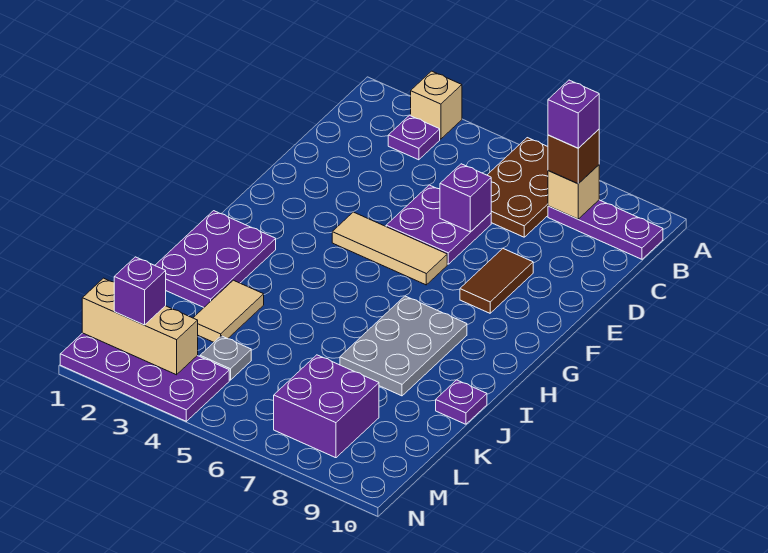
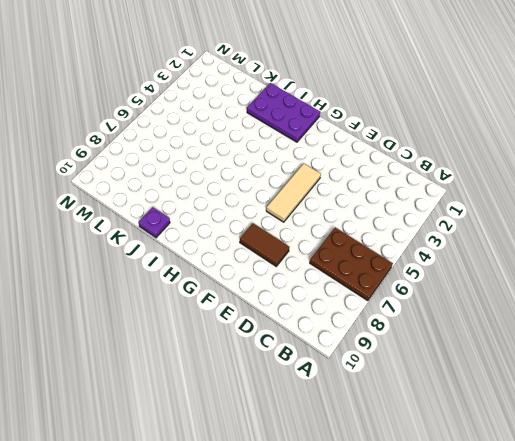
none -> tan brick A3 level 1
none -> purple plate B3 level 1
none -> purple plate B8:B10 level 1

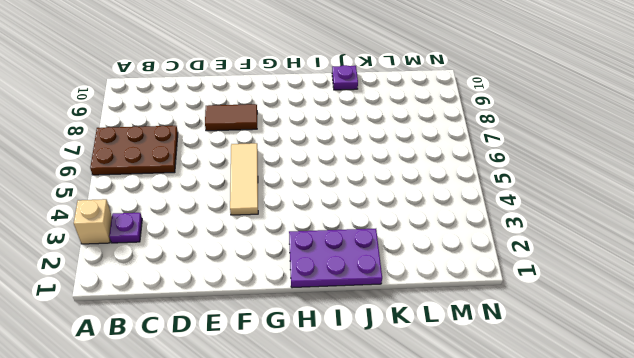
none -> purple plate B8:B10 level 1
none -> purple plate D5:E6 level 1
none -> grey plate H7:J8 level 1

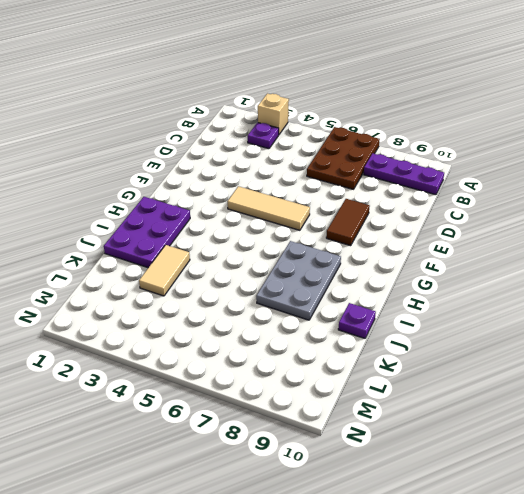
none -> purple plate D5:E6 level 1
none -> grey plate L4 level 1
none -> purple brick L7:M8 level 1

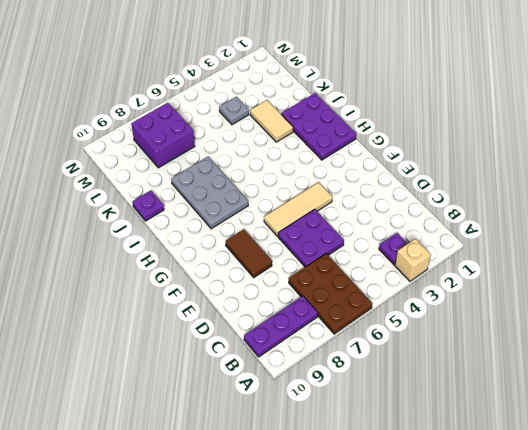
none -> purple plate M1:N4 level 1
none -> tan brick B8 level 2
none -> purple brick D6 level 2

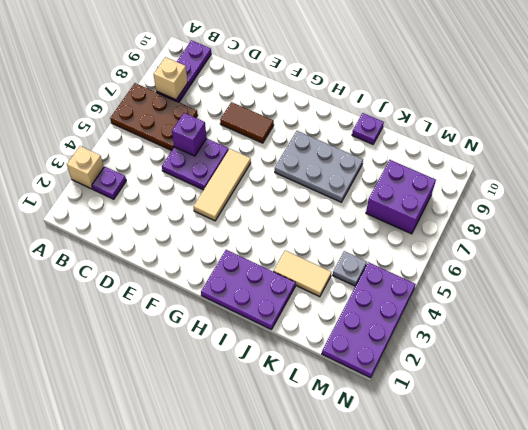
none -> tan brick M1:M3 level 2
none -> brown brick B8 level 3
none -> purple brick M2 level 3

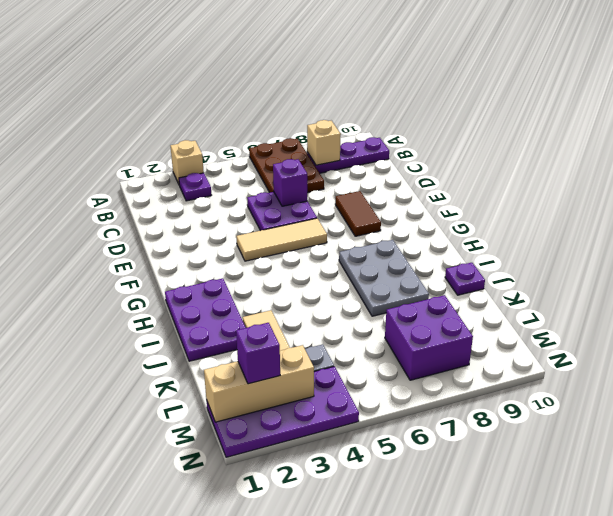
none -> brown brick B8 level 3
none -> purple brick B8 level 4

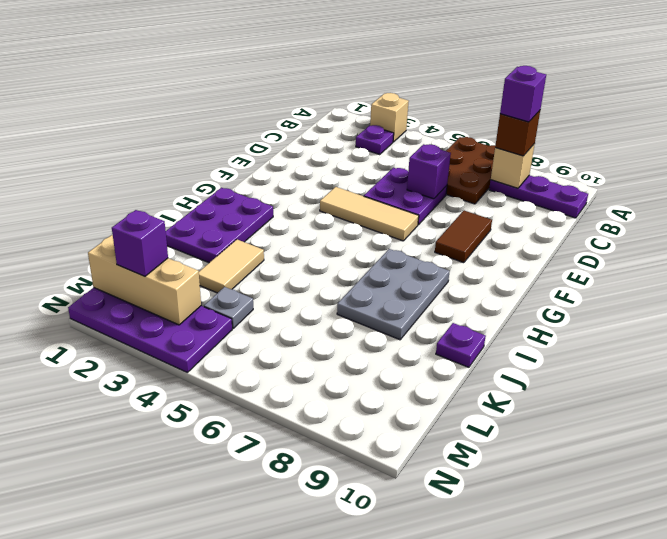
none -> purple brick L7:M8 level 1

